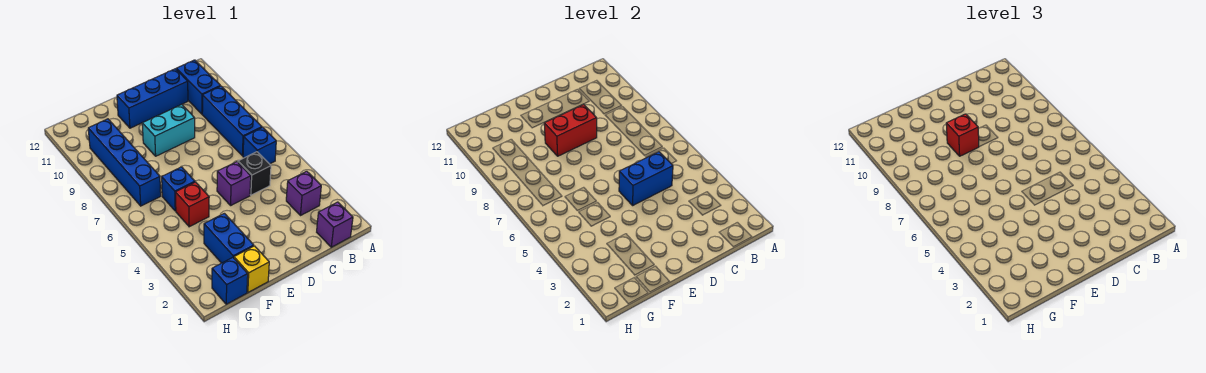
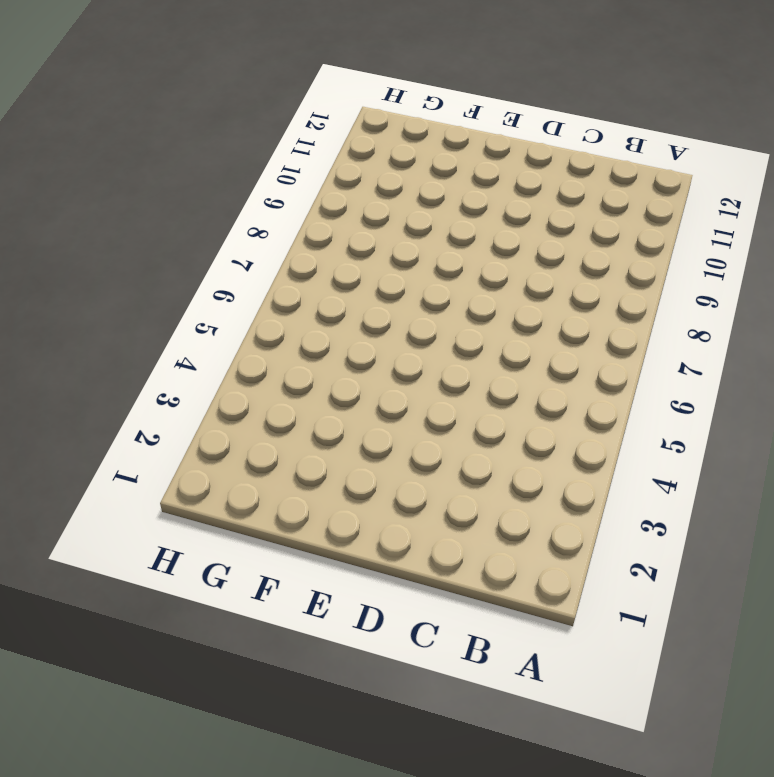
none -> purple brick B1 level 1
none -> purple brick B3 level 1
none -> blue brick B6 level 1

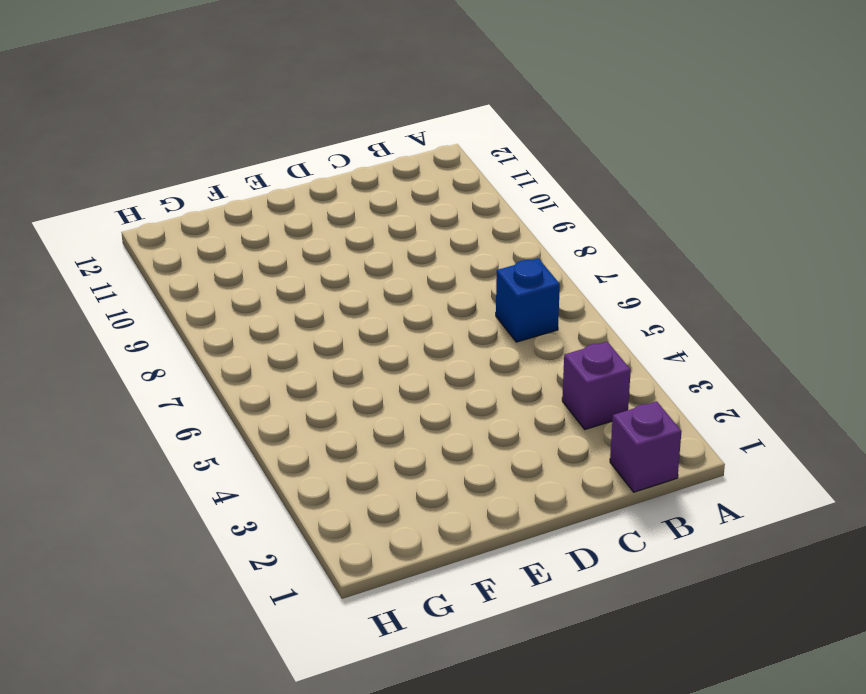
none -> blue brick B7:B9 level 1
none -> blue brick B10:B11 level 1
none -> black brick C5 level 1

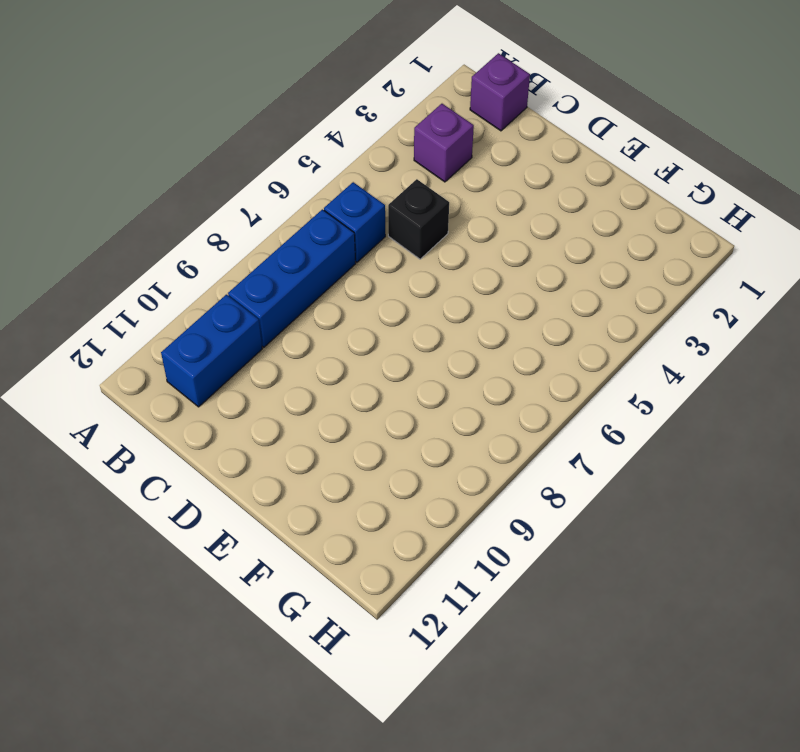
none -> blue brick C11:E11 level 1
none -> purple brick D5 level 1
none -> cyan brick D9:E9 level 1

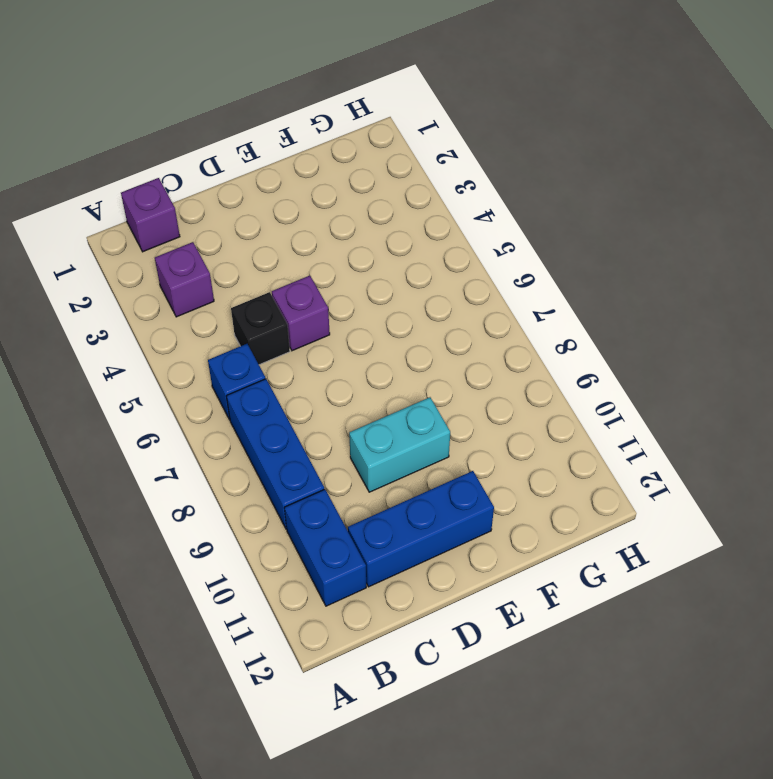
none -> yellow brick F1 level 1
none -> blue brick F2:F3 level 1
none -> red brick F5 level 1

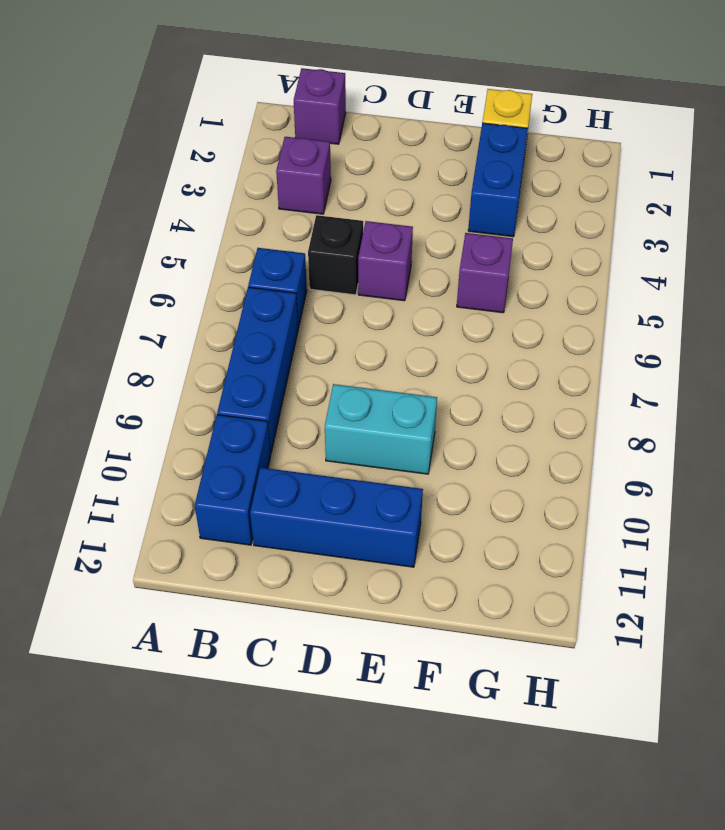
purple brick F5 level 1 -> red brick F5 level 1
none -> blue brick F6 level 1
none -> blue brick G1 level 1
none -> blue brick G7:G10 level 1

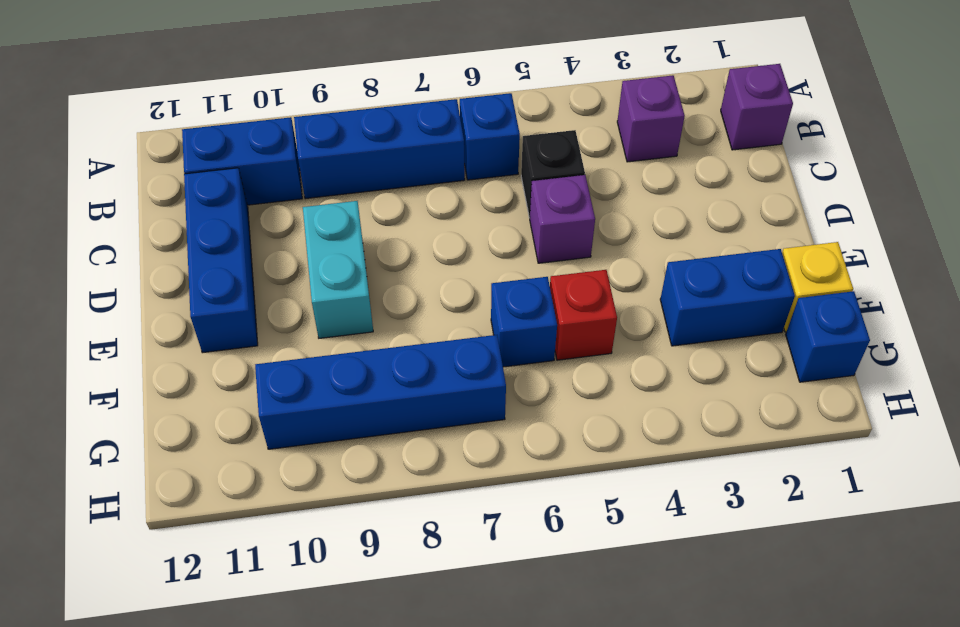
none -> blue brick C5:D5 level 2
none -> red brick D9:E9 level 2
none -> red brick E9 level 3

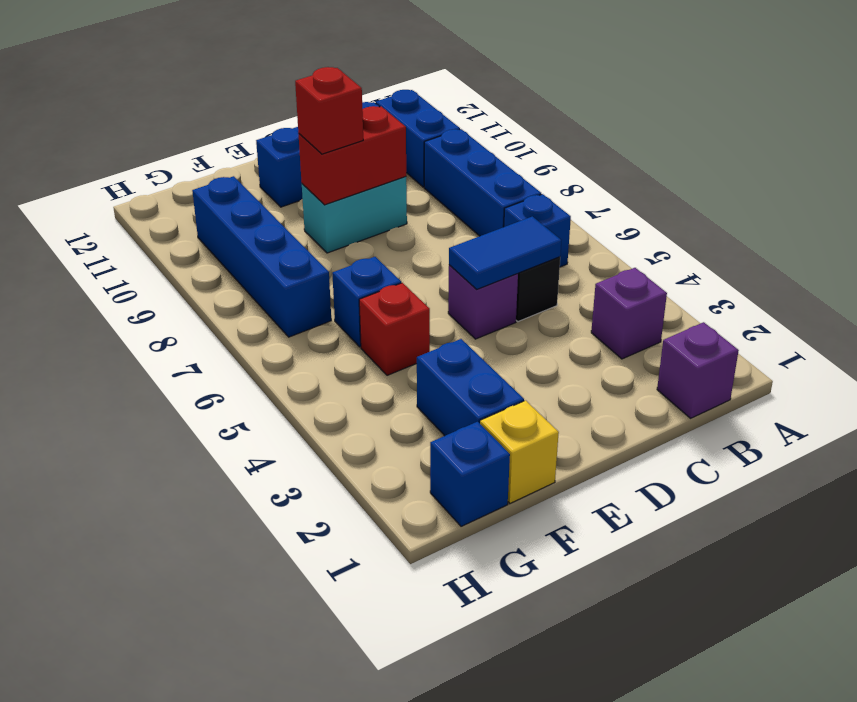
blue tile C5:D5 level 2 -> blue brick C5:D5 level 2

